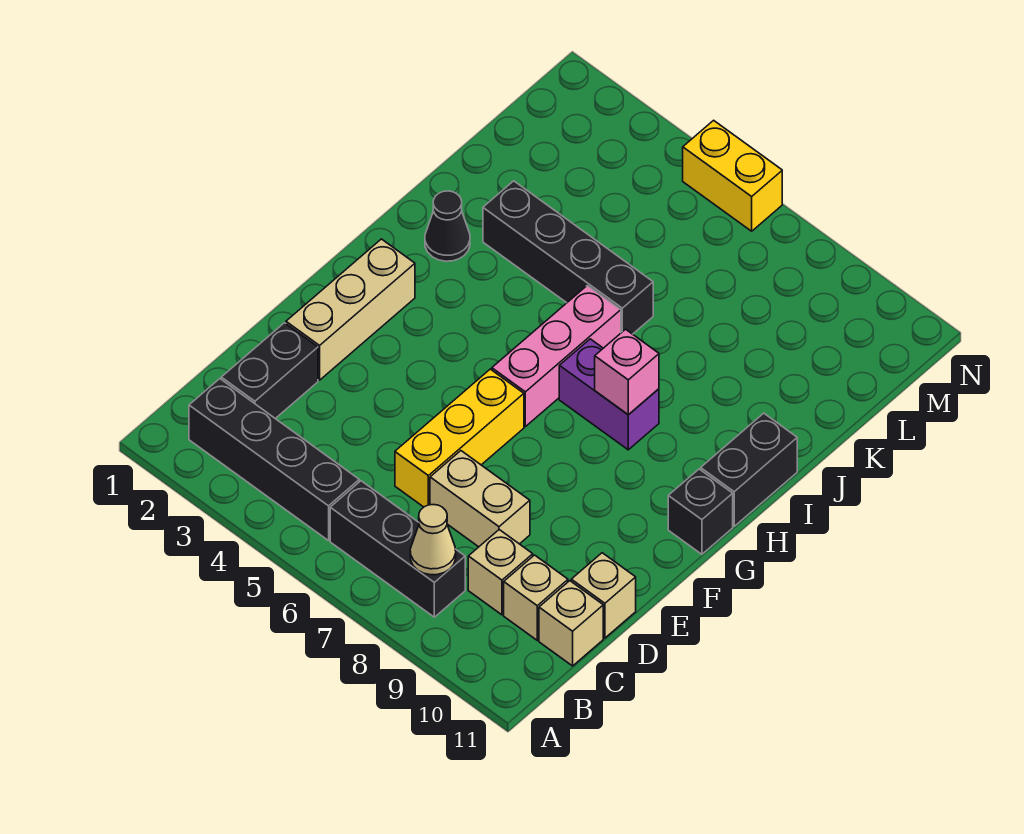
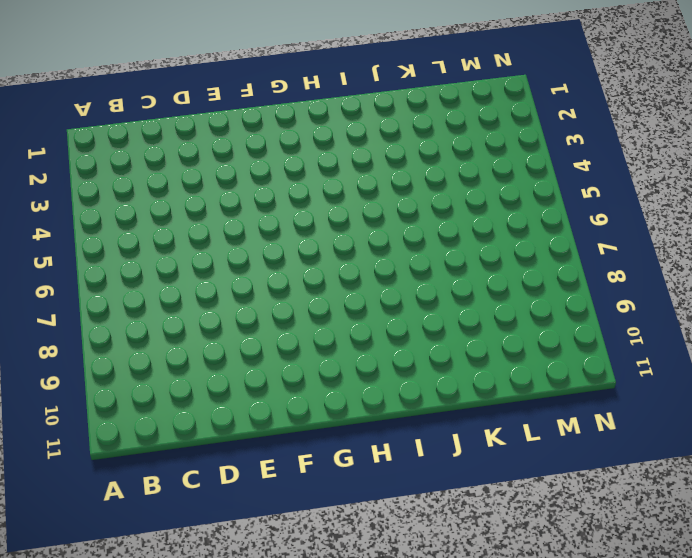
none -> black brick B2:B5 level 1
none -> black brick B6:B8 level 1
none -> black brick C2:D2 level 1

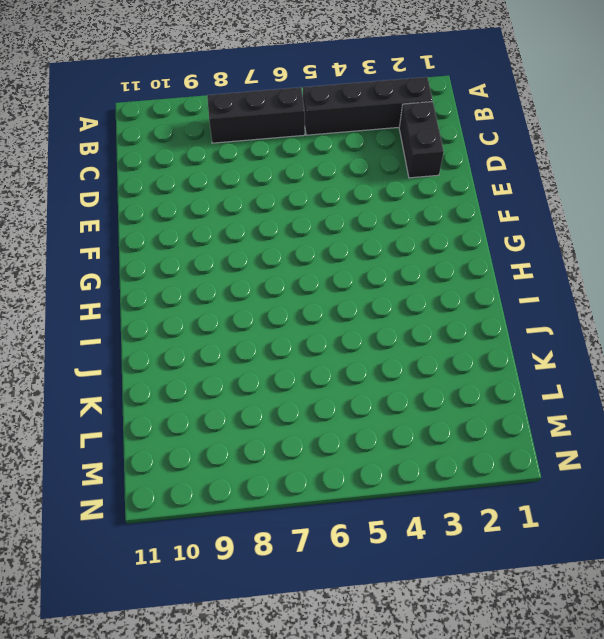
none -> tan brick C9 level 1
none -> tan brick C10 level 1
none -> tan brick C11 level 1

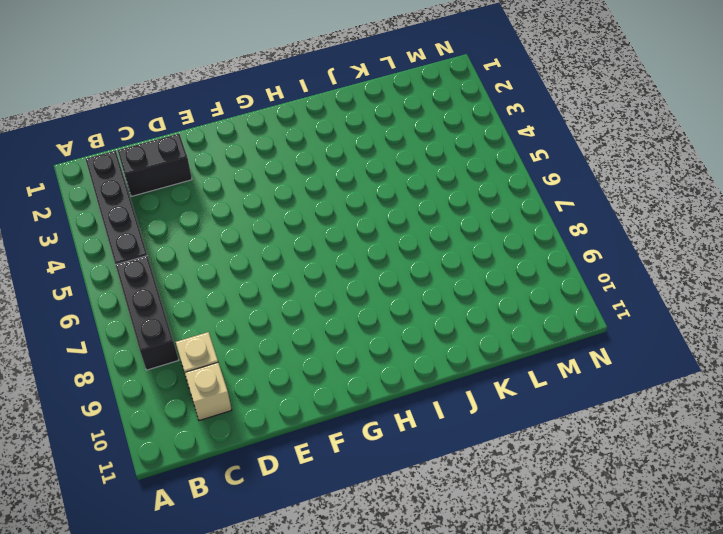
none -> tan brick C11 level 1
none -> yellow brick D6:F6 level 1
none -> tan brick D7:D8 level 1

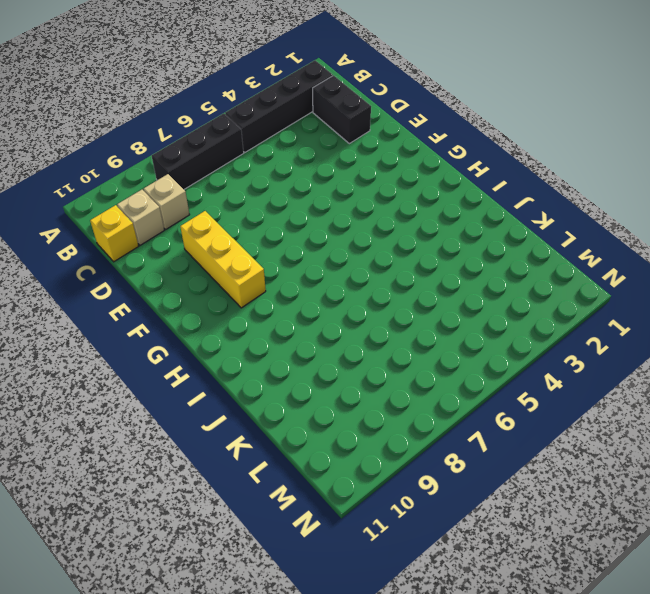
yellow brick C11 level 1 -> tan brick C11 level 1
yellow brick E9:G9 level 1 -> yellow brick D6:F6 level 1
none -> tan brick D7:D8 level 1
none -> tan brick D11 level 1
none -> tan brick E2:G2 level 1

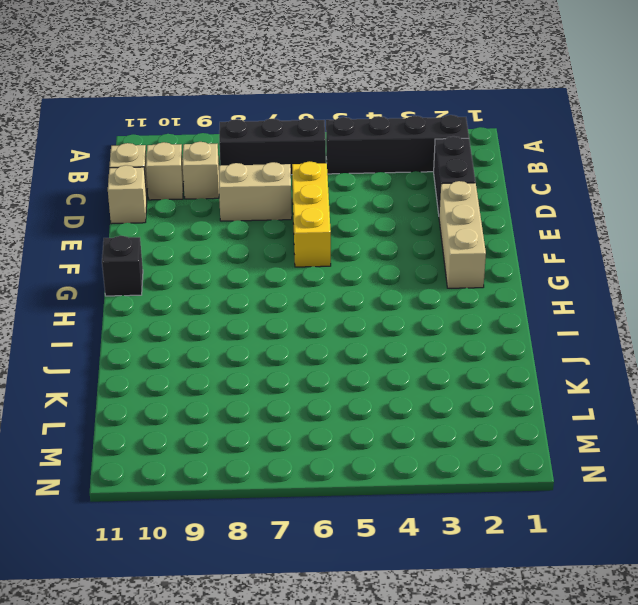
none -> pink brick G6:I6 level 1
none -> purple brick H7:H8 level 1
none -> black brick H11:I11 level 1

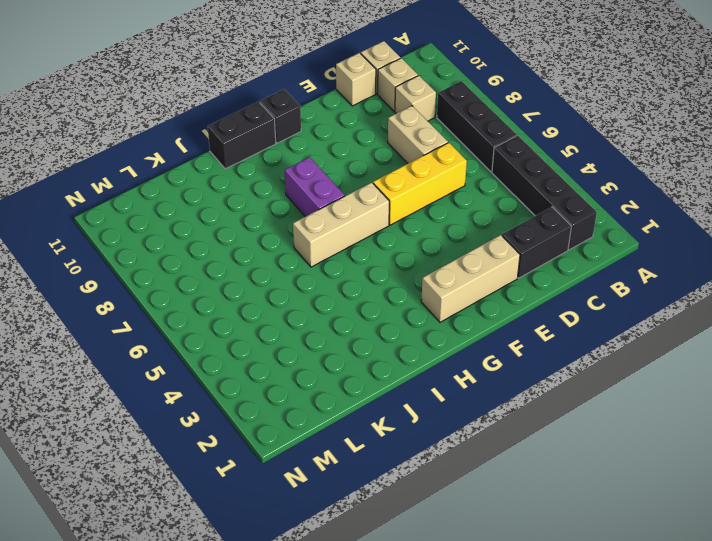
tan brick G6:I6 level 1 -> pink brick G6:I6 level 1
none -> black cone I2 level 1
none -> black brick J3:J6 level 1
none -> yellow brick N5:N6 level 1

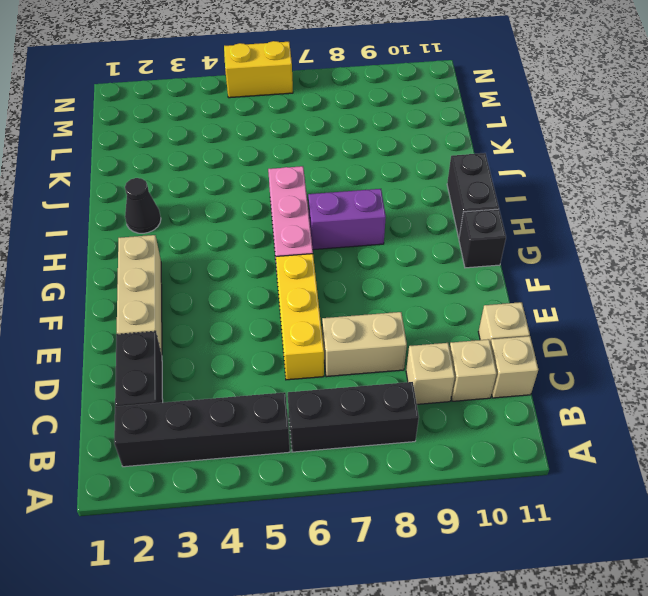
none -> black brick J3:J6 level 1
none -> tan cone B8 level 2
none -> pink brick H8 level 2

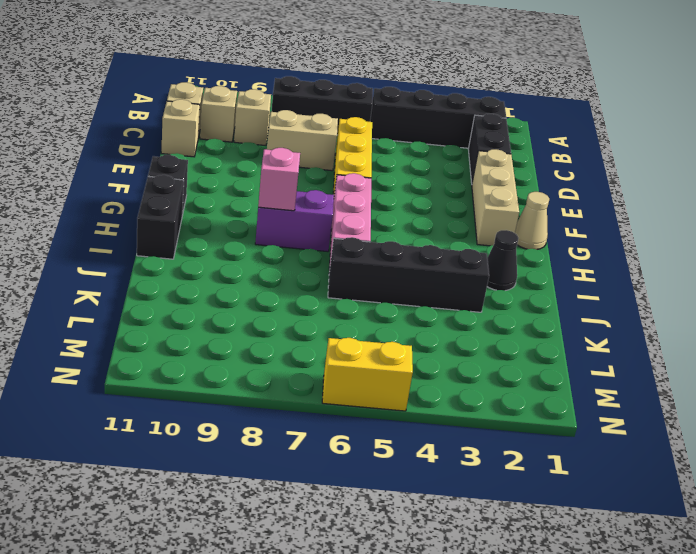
tan cone G1 level 1 -> tan cone B8 level 2

